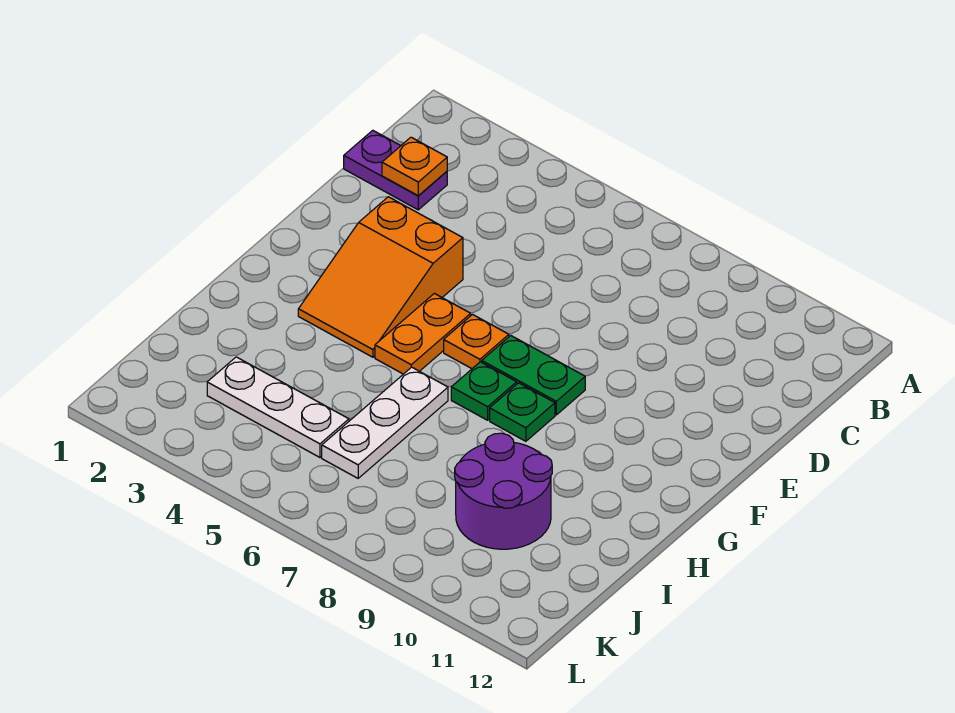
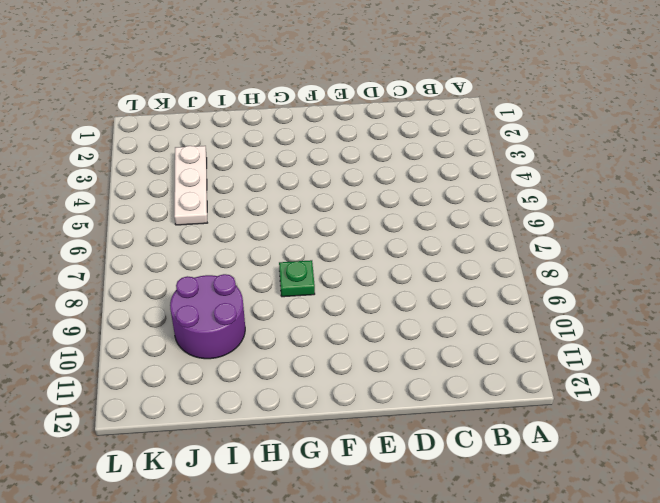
none -> purple plate C1:C2 level 1
none -> orange slope E3:G4 level 1 top E

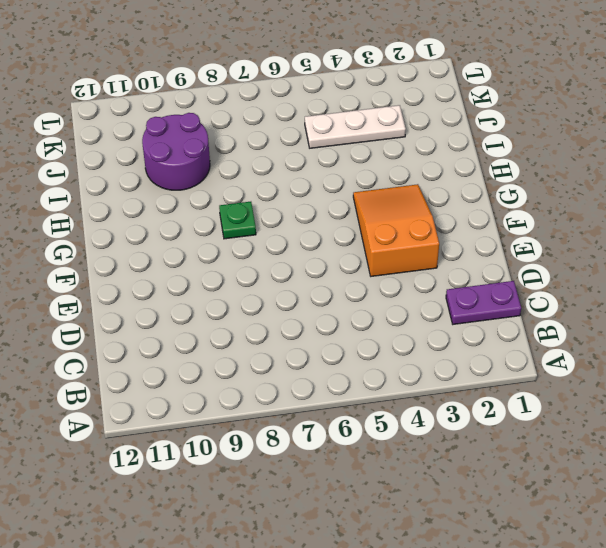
none -> orange plate F5:G5 level 1
none -> orange plate F6 level 1

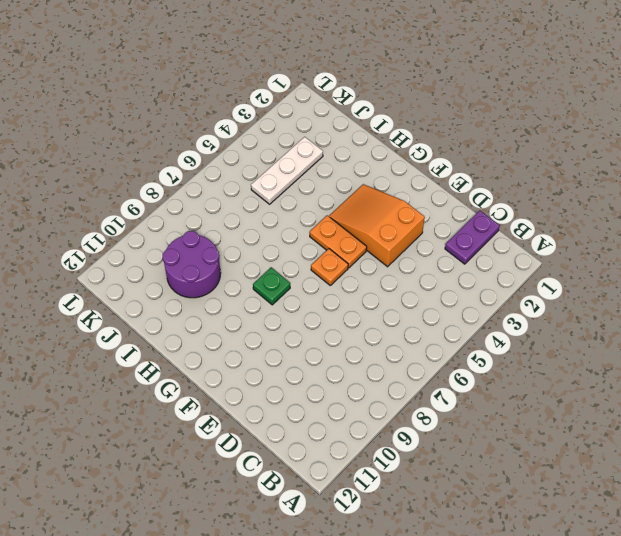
none -> green plate F7:F8 level 1
none -> green plate G7 level 1

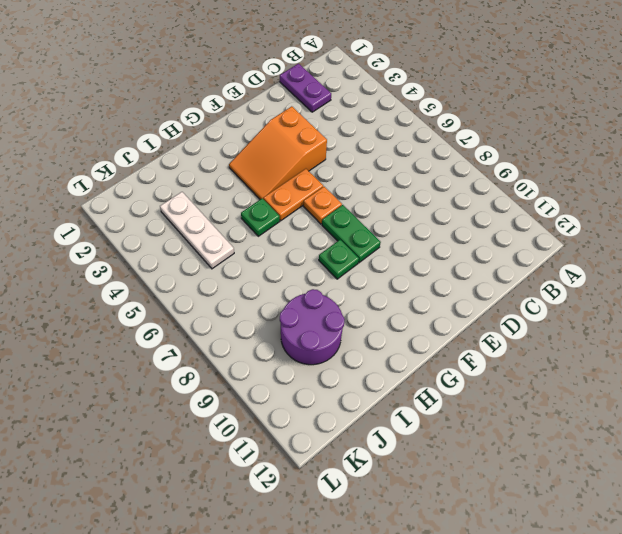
green plate H5 level 1 -> green plate G7 level 1
none -> white plate H6:J6 level 1
none -> orange plate C2 level 2

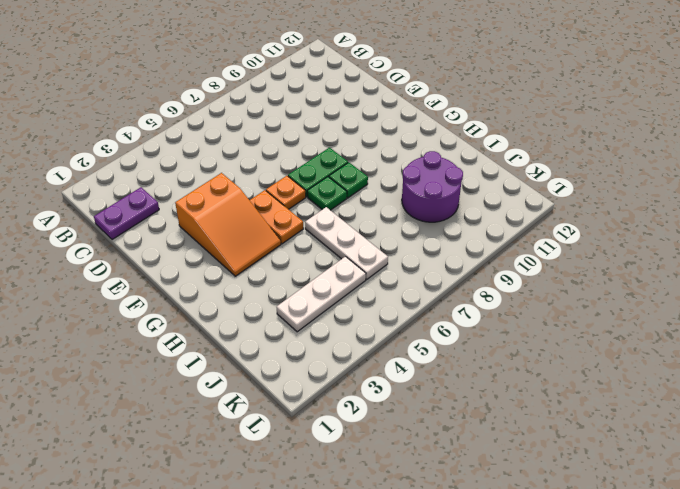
none -> orange plate C2 level 2

